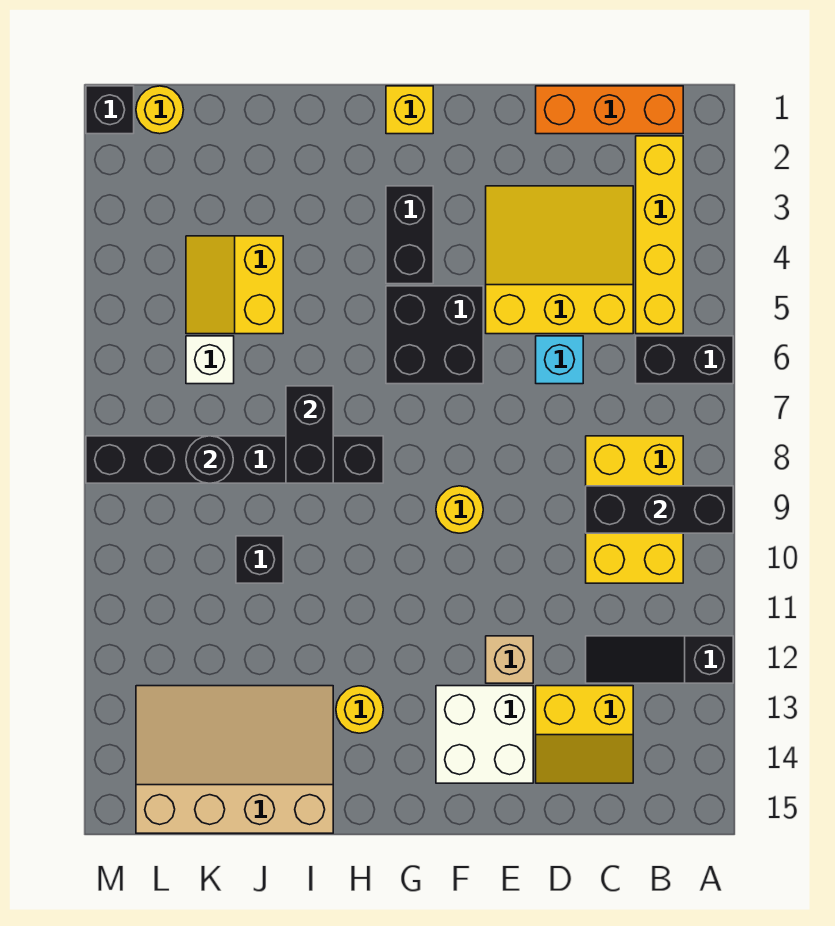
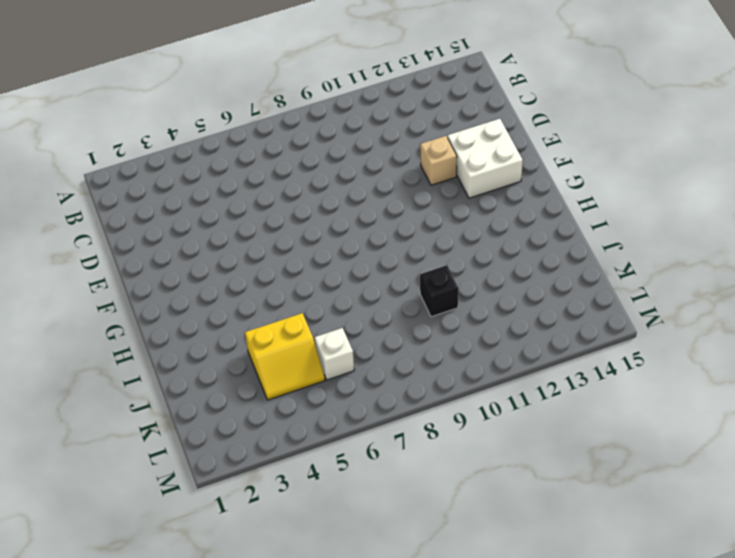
none -> black brick A6:B6 level 1
none -> black slope A12:C12 level 1 top A
none -> orange brick B1:D1 level 1

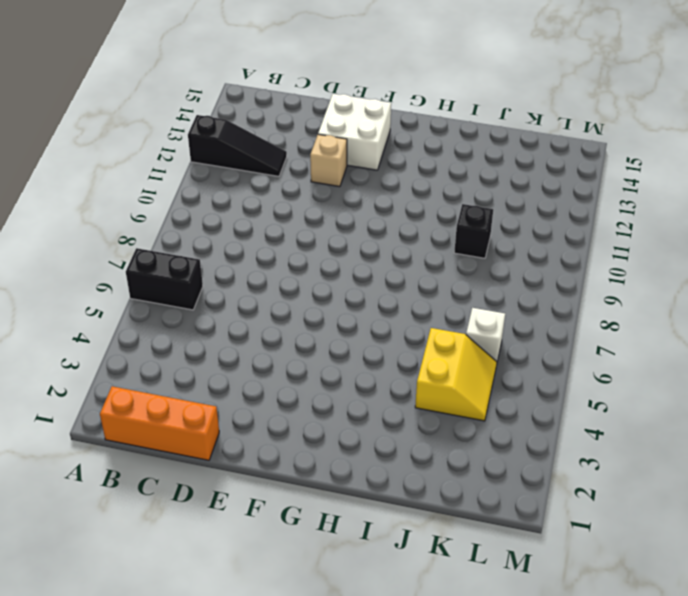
none -> yellow brick B2:B5 level 1
none -> yellow brick B8:C10 level 1
none -> yellow slope C3:E5 level 1 top 5

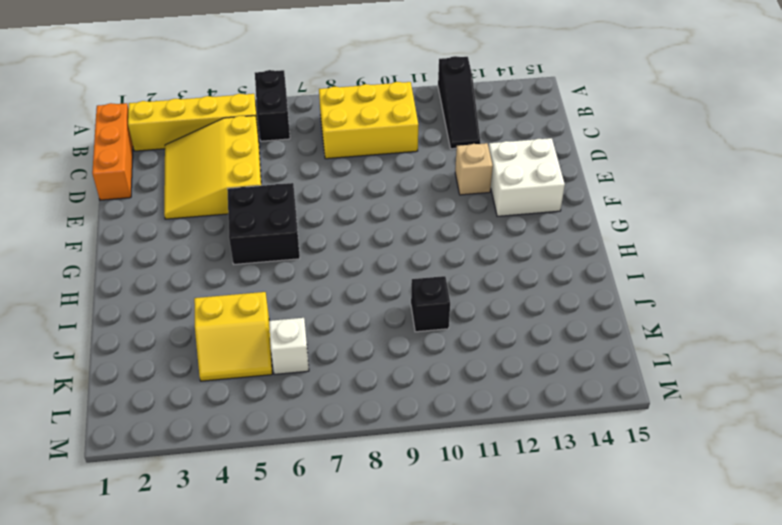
none -> yellow slope C13:D14 level 1 top 13
none -> cyan brick D6 level 1
none -> yellow round brick F9 level 1

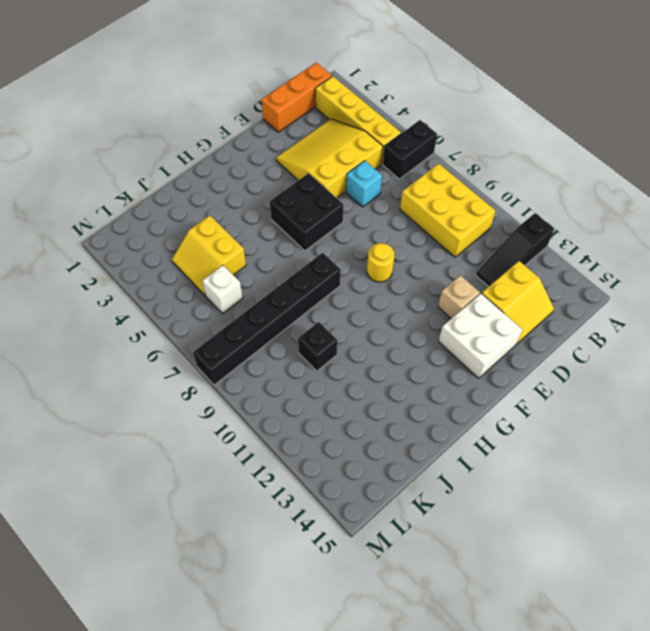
none -> yellow brick G1 level 1
none -> black brick G3:G4 level 1
none -> yellow round brick H13 level 1

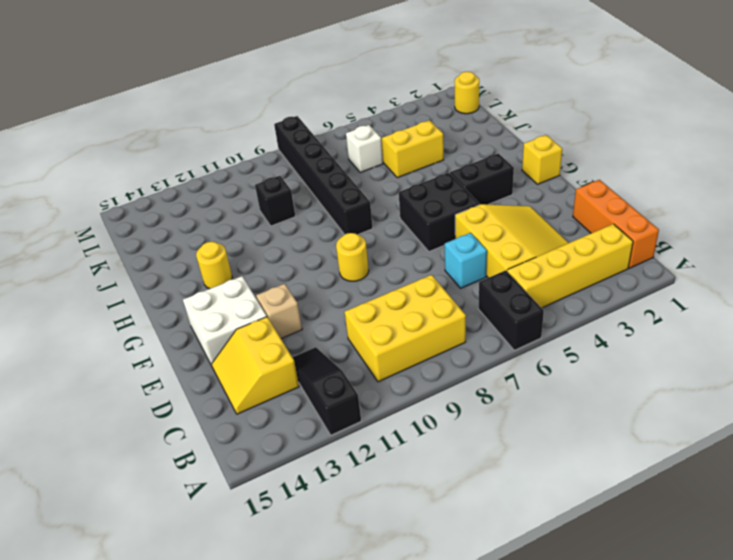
none -> tan slope I13:L15 level 1 top 15
none -> black brick M1 level 1
none -> black brick A9:C9 level 2

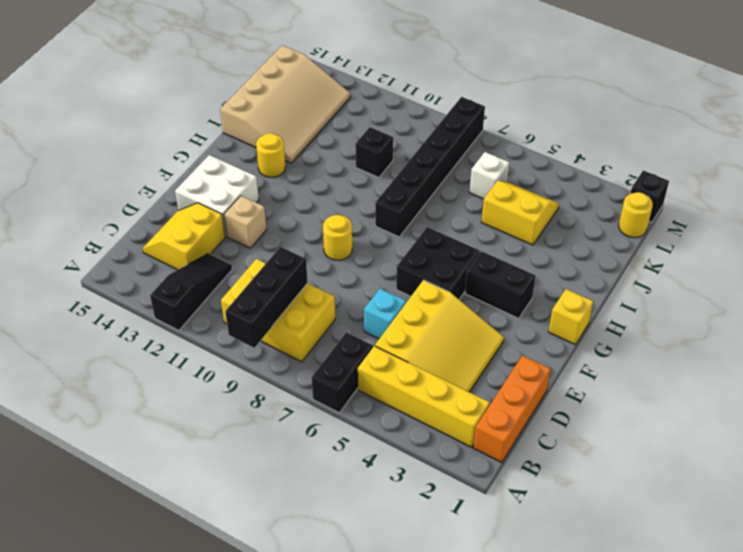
none -> black brick I7:I8 level 2
none -> black round brick K8 level 2

